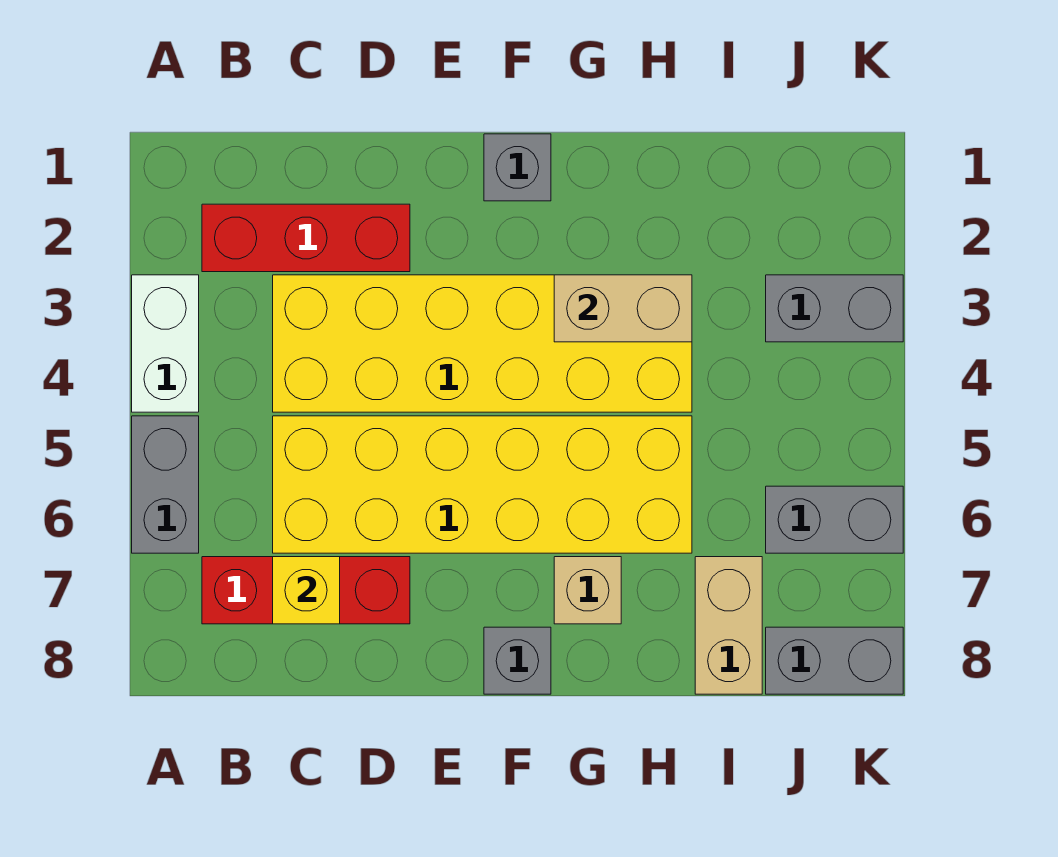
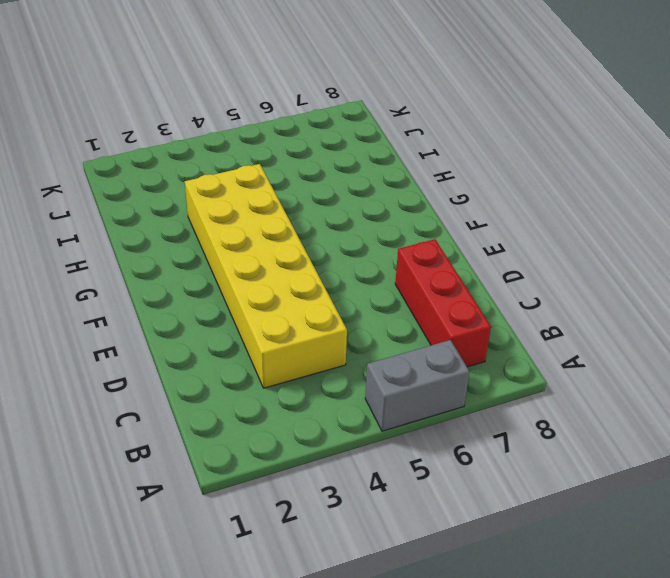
none -> white brick A3:A4 level 1
none -> red brick B2:D2 level 1
none -> yellow brick C5:H6 level 1

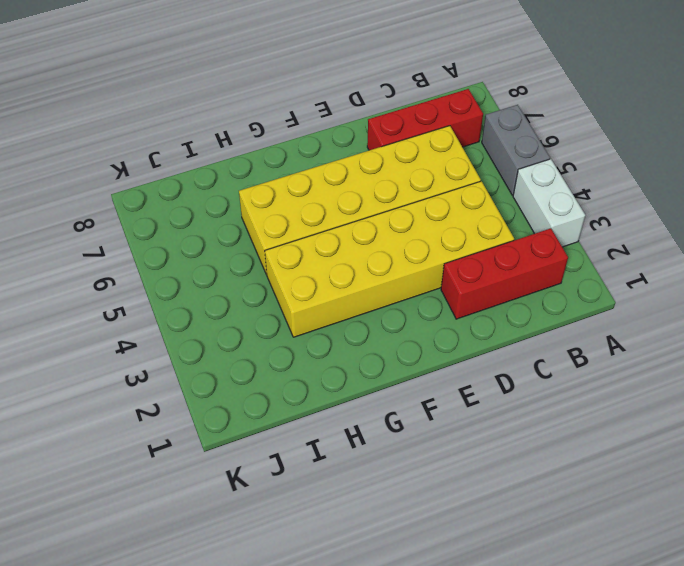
none -> grey brick F1 level 1
none -> grey brick F8 level 1
none -> tan brick G7 level 1

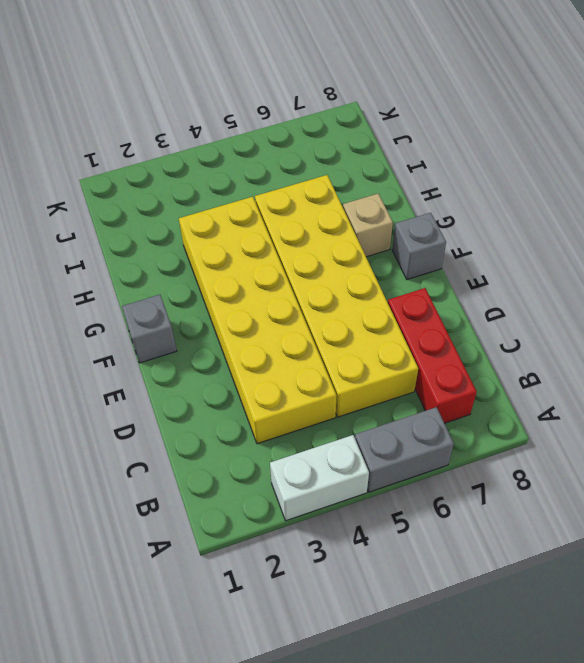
none -> red brick B2:D2 level 1
none -> tan brick I7:I8 level 1
none -> grey brick J3:K3 level 1

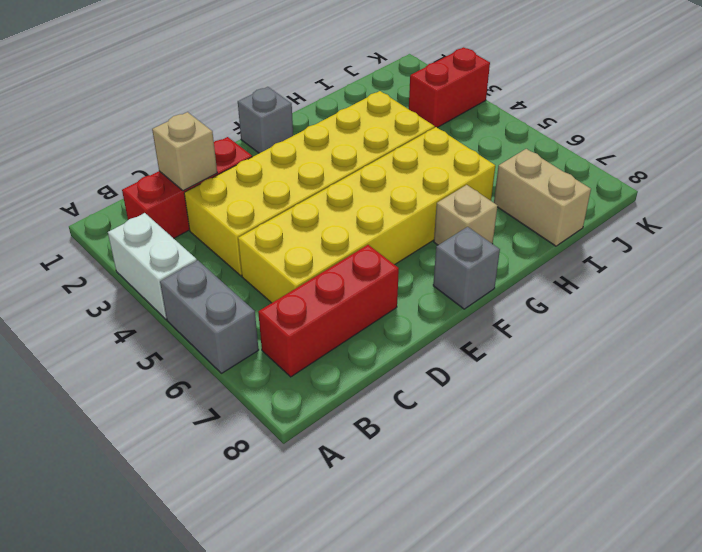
tan brick C2 level 2 -> none
red brick J3:K3 level 1 -> grey brick J3:K3 level 1
none -> grey brick J6:K6 level 1
none -> grey brick J8:K8 level 1
none -> yellow brick C7 level 2

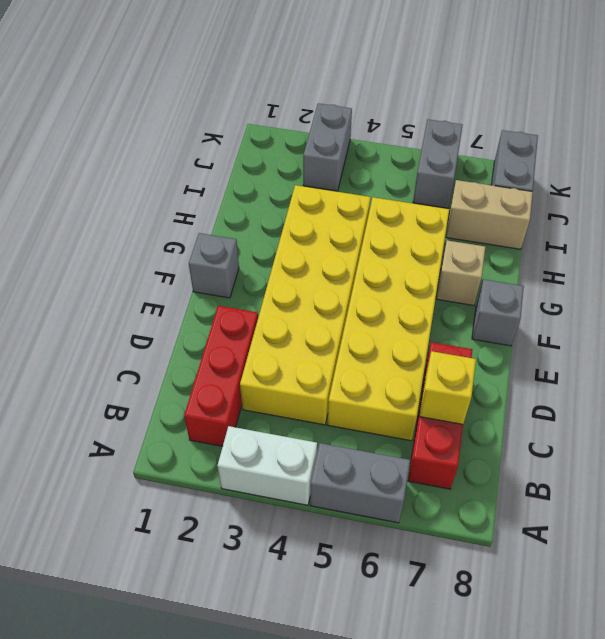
none -> tan brick G3:H3 level 2

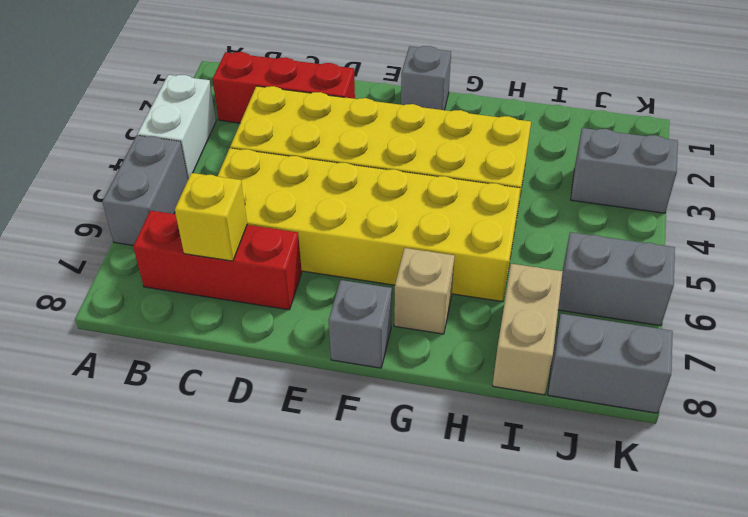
none -> tan brick G3:H3 level 2

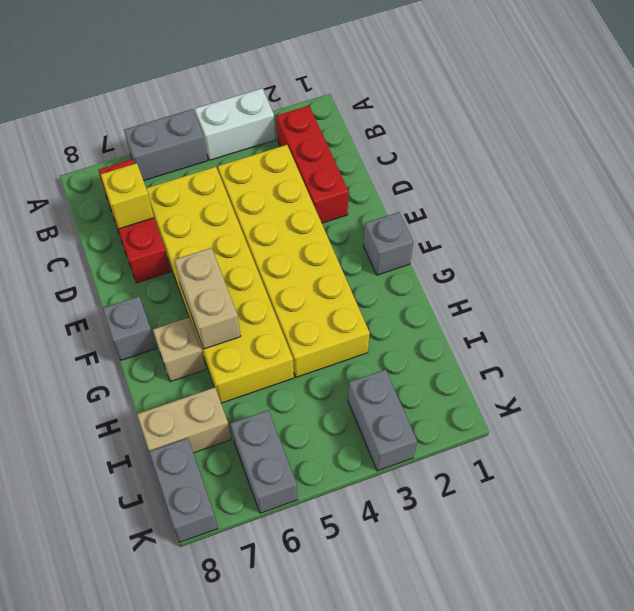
tan brick F6:G6 level 2 -> tan brick G3:H3 level 2

